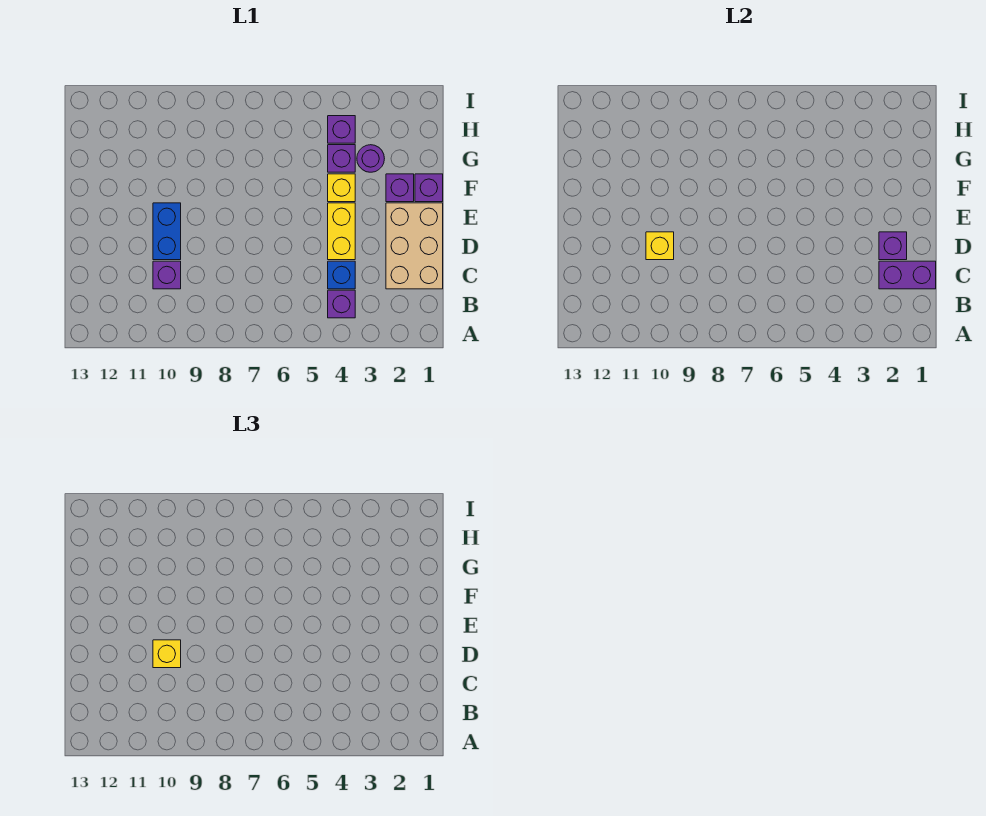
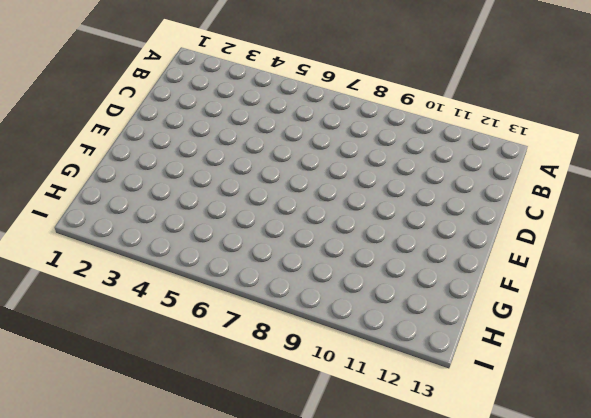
none -> purple brick B4 level 1
none -> tan brick C1:E2 level 1
none -> blue brick C4 level 1

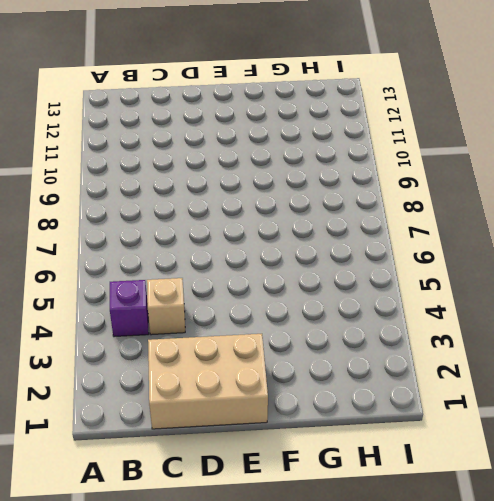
tan brick C4 level 1 -> blue brick C4 level 1
none -> purple brick C10 level 1
none -> yellow brick D4:E4 level 1
none -> blue brick D10:E10 level 1

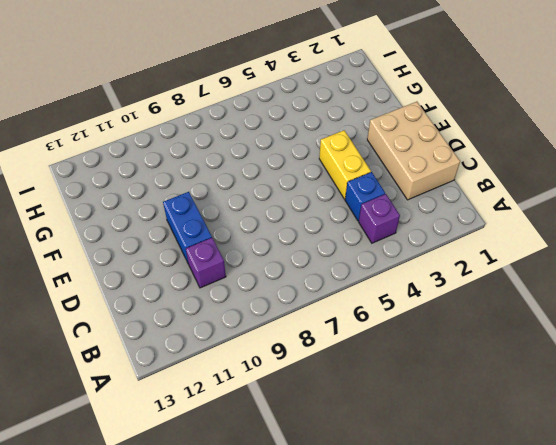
none -> purple brick F1 level 1
none -> purple brick F2 level 1
none -> yellow brick F4 level 1

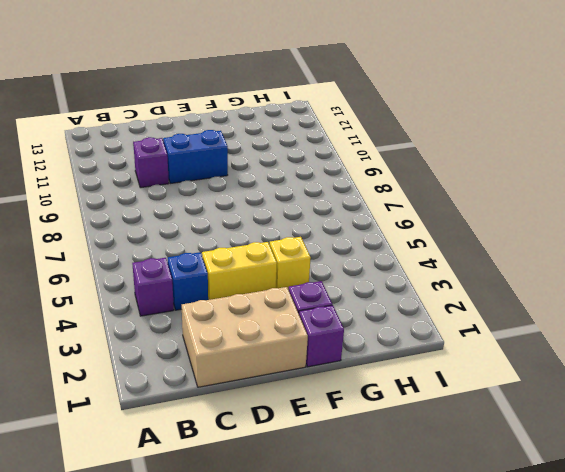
none -> purple round brick G3 level 1
none -> purple brick G4 level 1
none -> purple brick H4 level 1

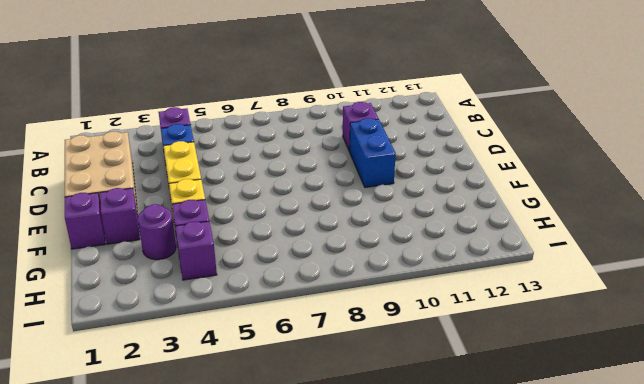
none -> purple brick C1:C2 level 2
none -> purple brick D2 level 2
none -> yellow brick D10 level 2

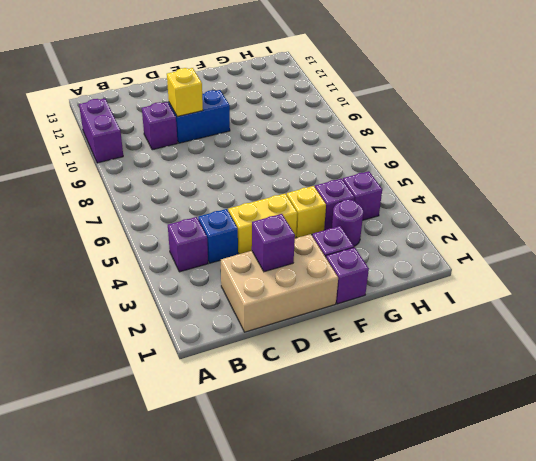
purple brick A10:A11 level 1 -> purple brick C1:C2 level 2
none -> yellow brick D10 level 3

